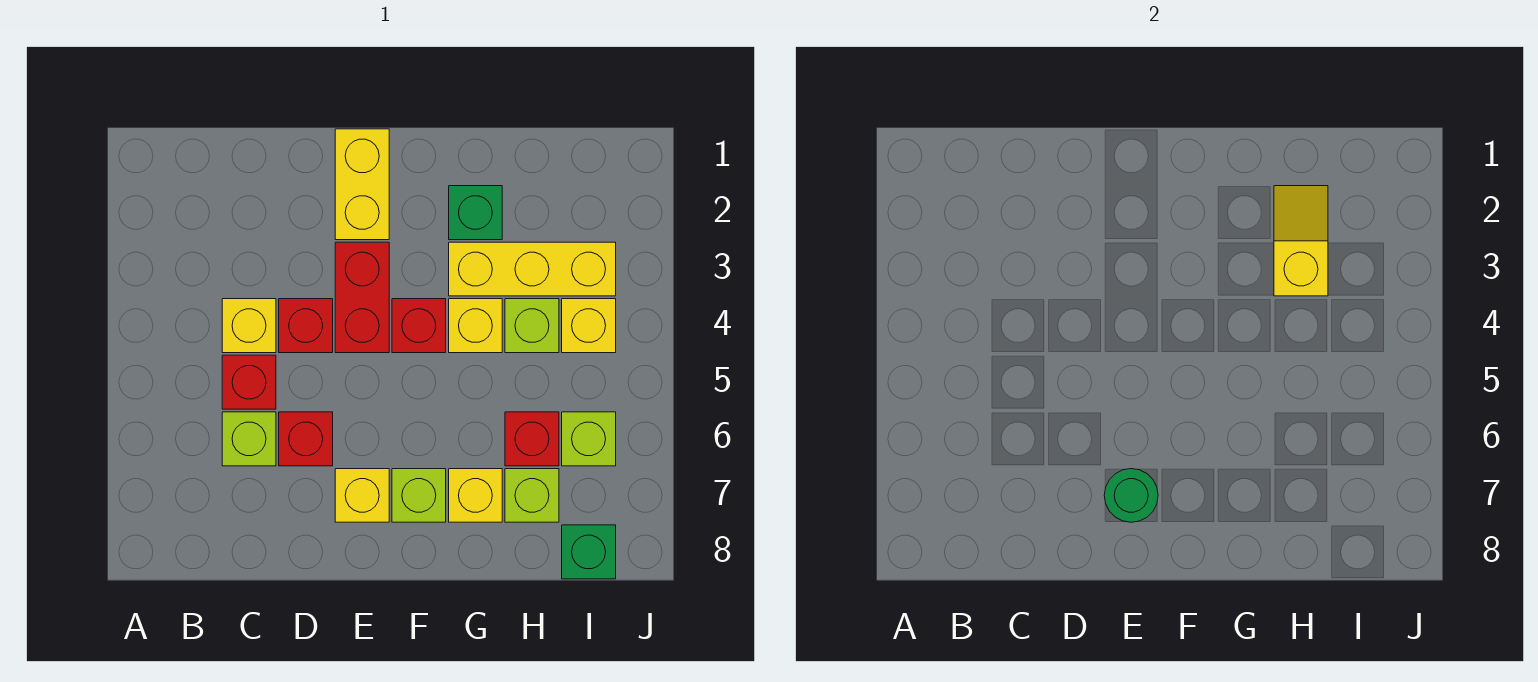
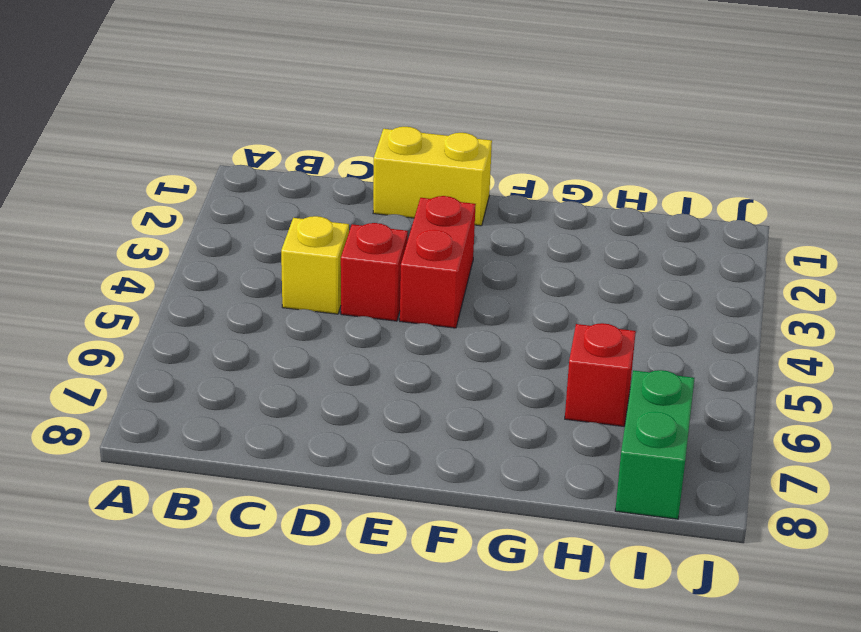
yellow brick D1:E1 level 1 -> yellow brick E1:E2 level 1
green brick I7:I8 level 1 -> green brick I8 level 1
none -> red brick C5 level 1
none -> lime brick C6 level 1
none -> red brick D6 level 1

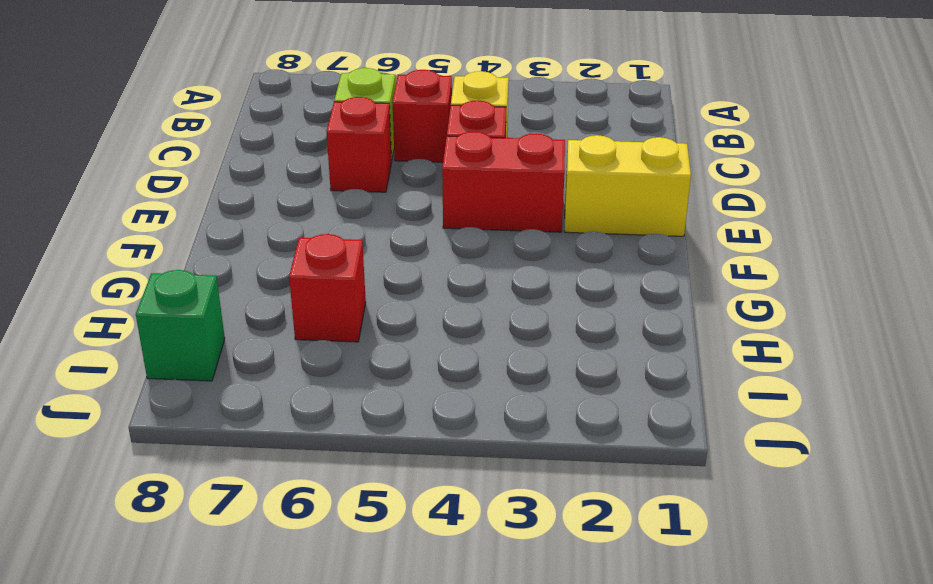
none -> yellow brick E7 level 1
none -> red brick F4 level 1
none -> lime brick F7 level 1

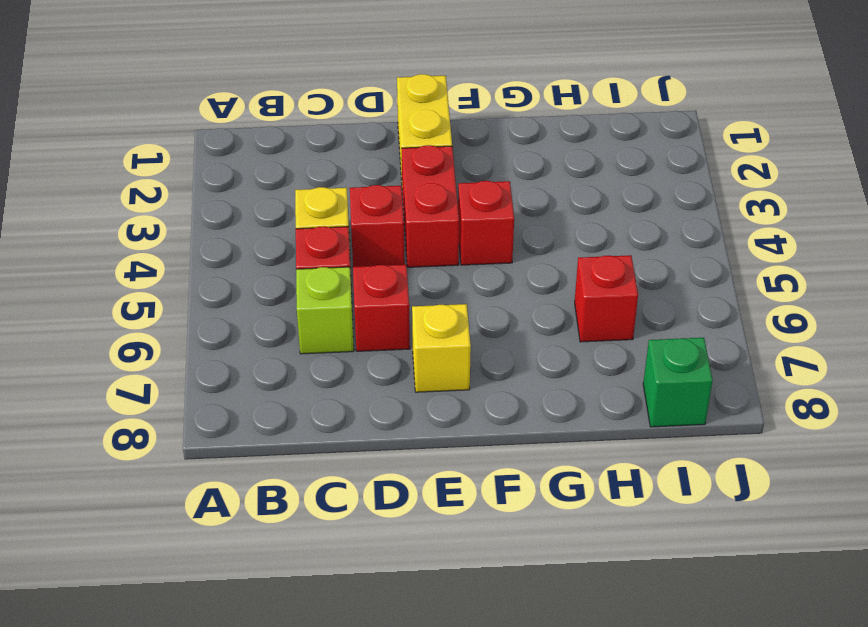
none -> lime brick F7 level 1
none -> green brick G2 level 1
none -> yellow brick G3:I3 level 1

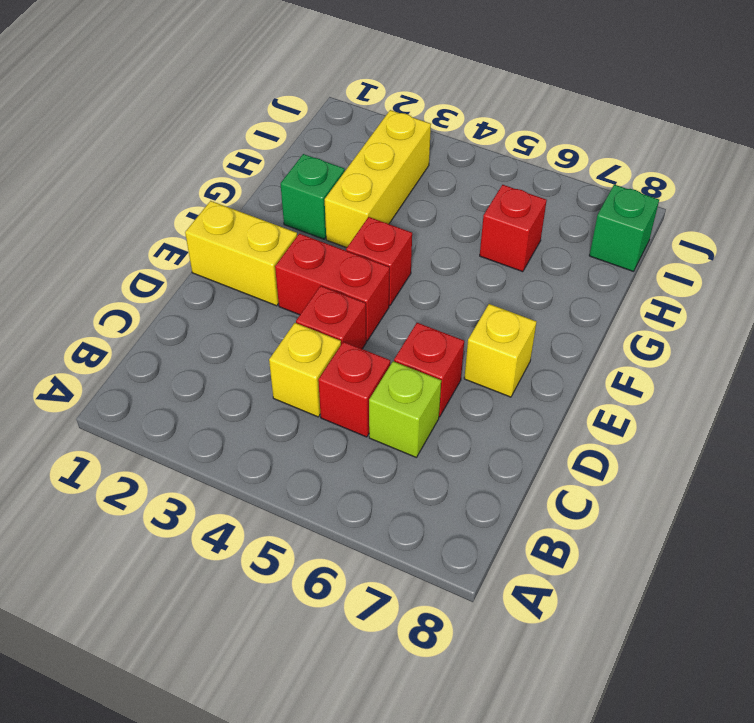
none -> lime brick F7 level 1
none -> yellow brick G4 level 1
none -> yellow brick G7 level 1

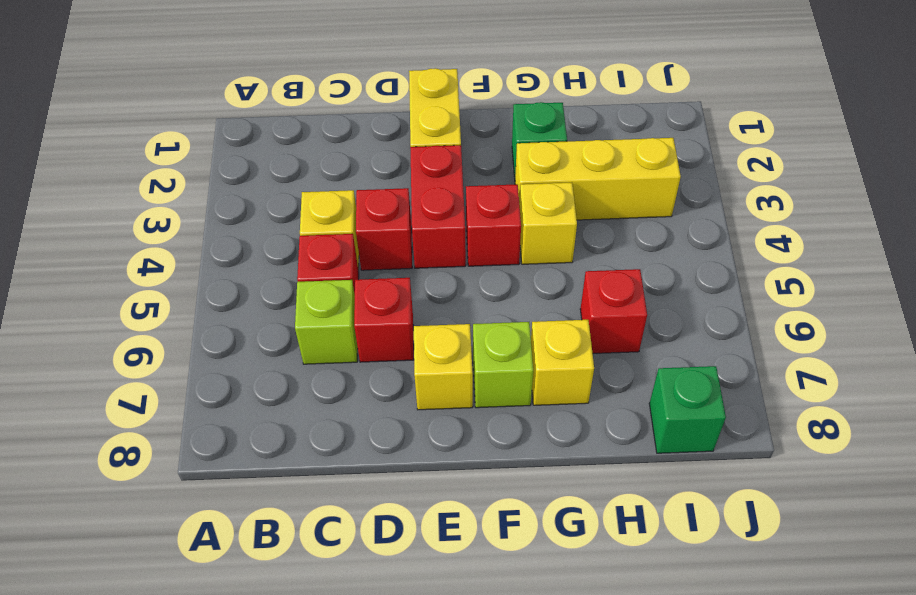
none -> lime brick H4 level 1
none -> lime brick H7 level 1
none -> yellow brick I4 level 1

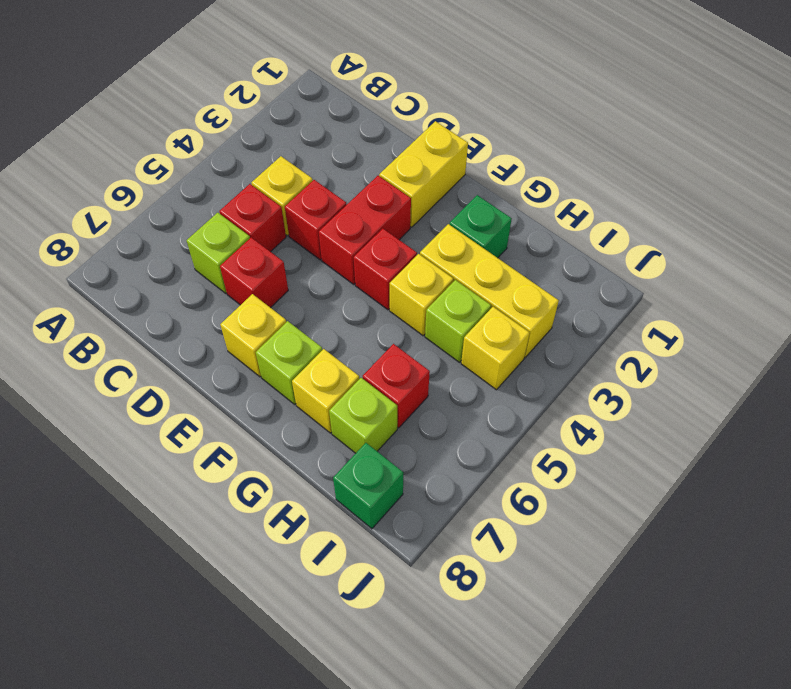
none -> lime brick I6 level 1
none -> green round brick E7 level 2
none -> yellow slope H2:H3 level 2 top 3

